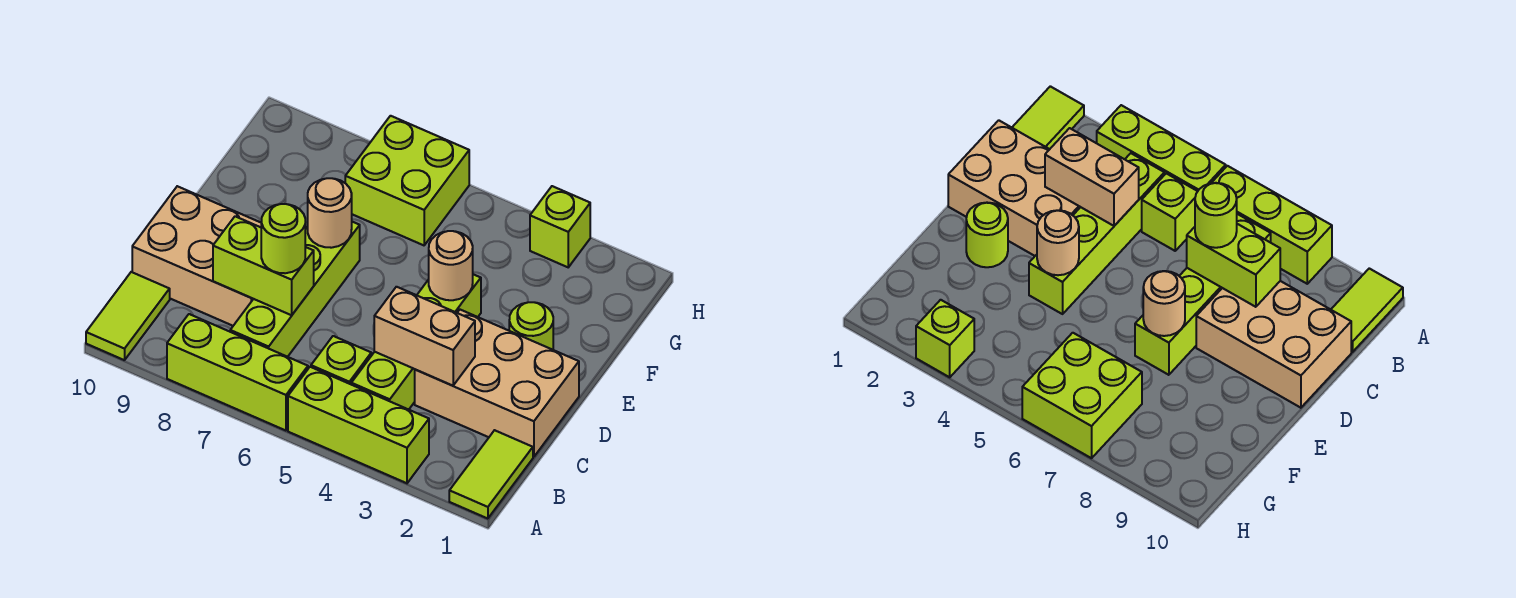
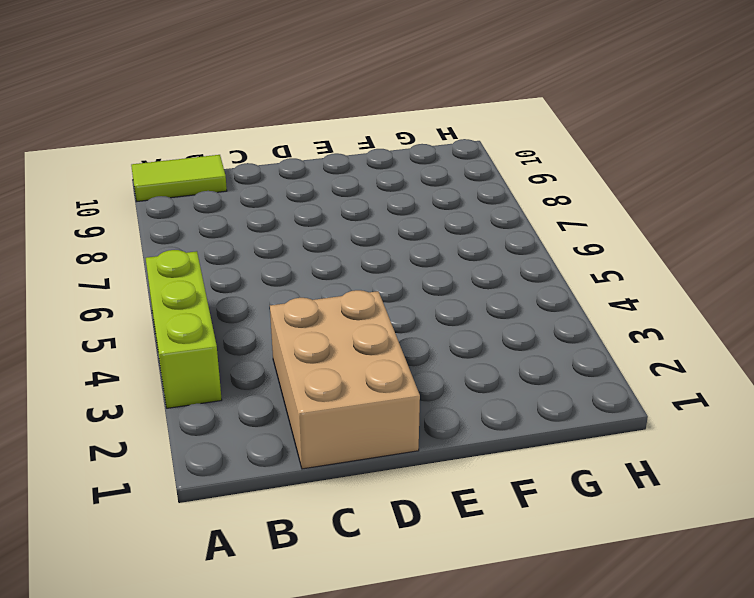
none -> lime tile A1:B1 level 1
none -> lime brick A6:A8 level 1
none -> lime brick B4:E4 level 1

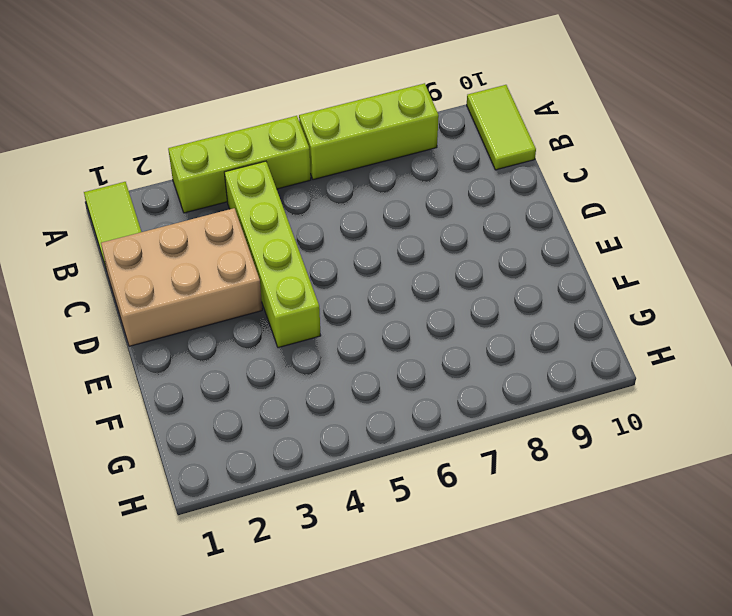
none -> lime brick B5 level 1
none -> lime brick B7:E7 level 1
none -> tan brick C8:D10 level 1

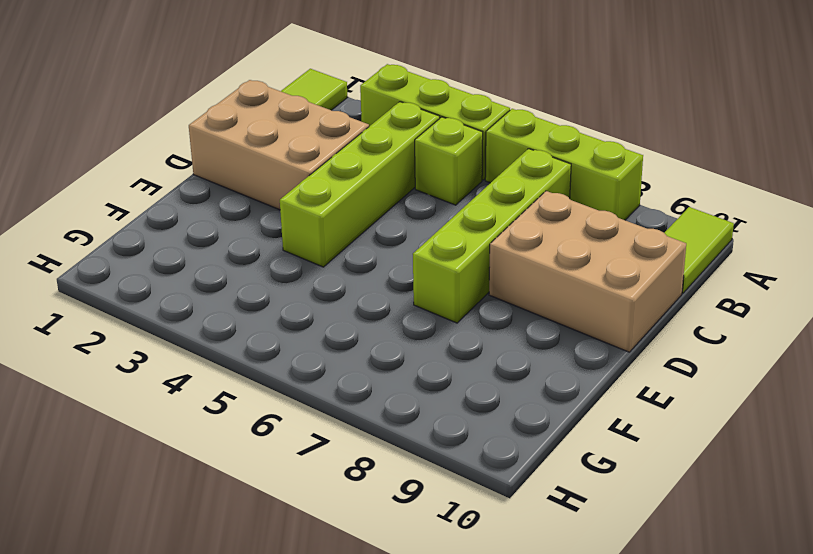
none -> lime round brick E2 level 1
none -> lime brick G6:H7 level 1
none -> lime brick H3 level 1

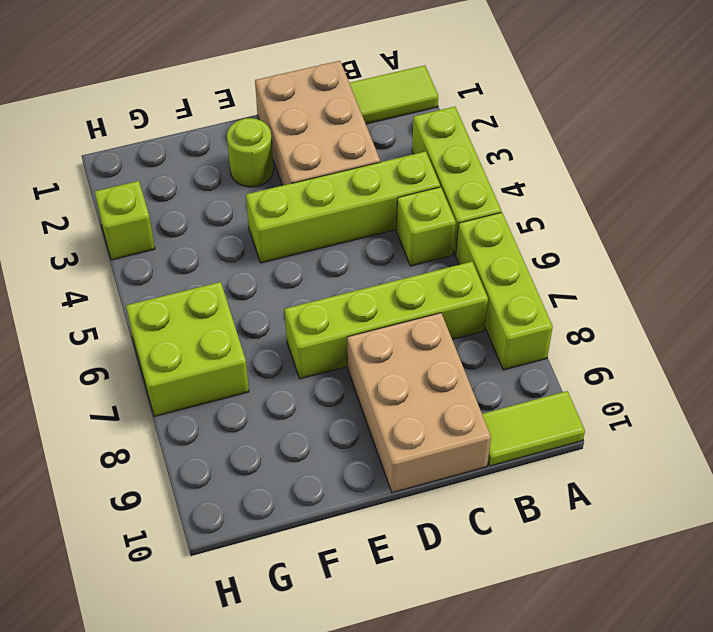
none -> tan brick C3:C4 level 2
none -> lime brick C7:C8 level 2
none -> tan round brick E4 level 2

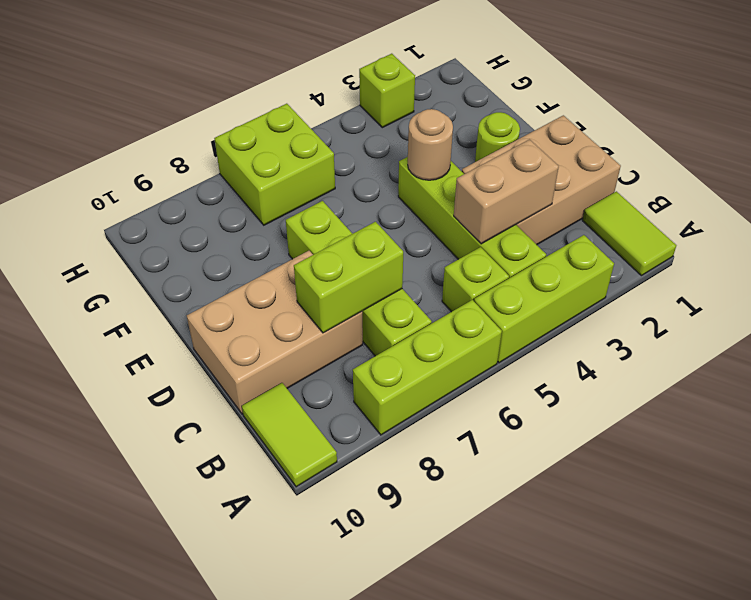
none -> tan round brick E7 level 2
none -> lime round brick C7 level 3

